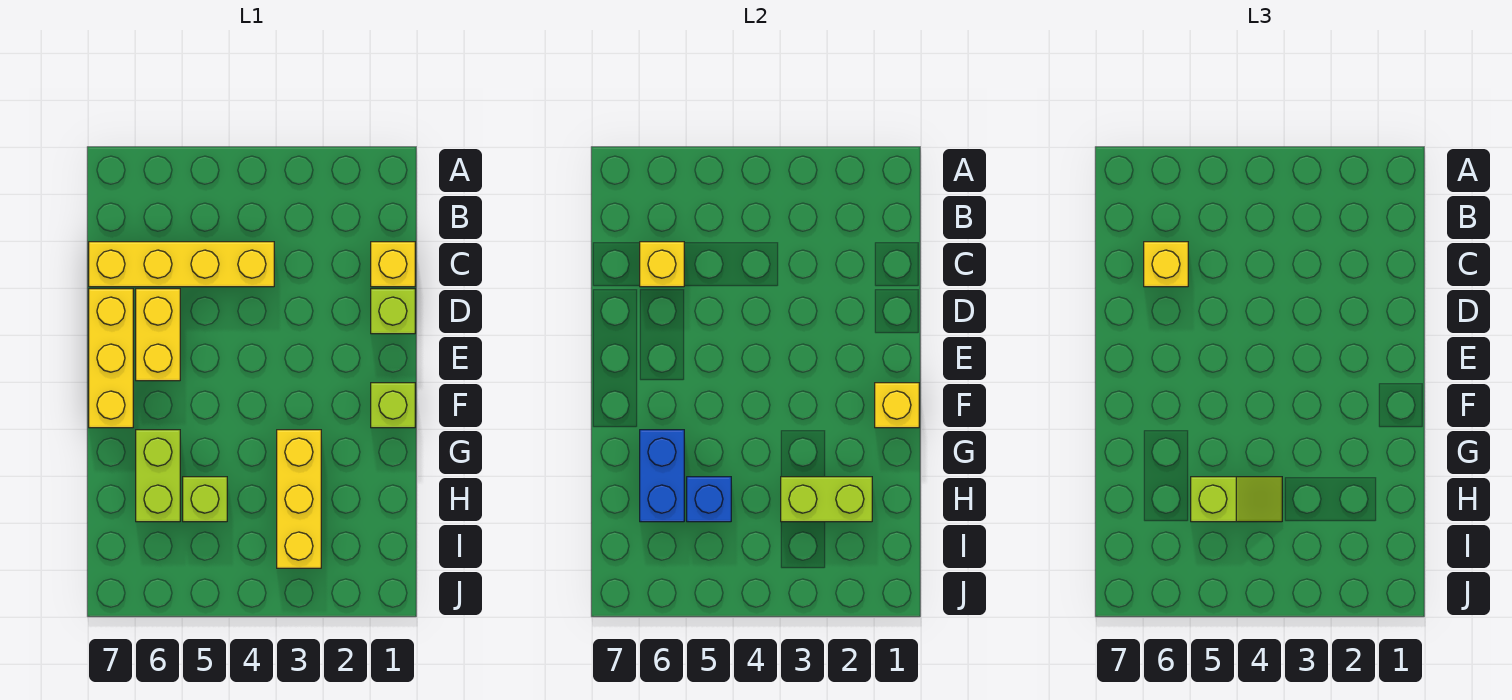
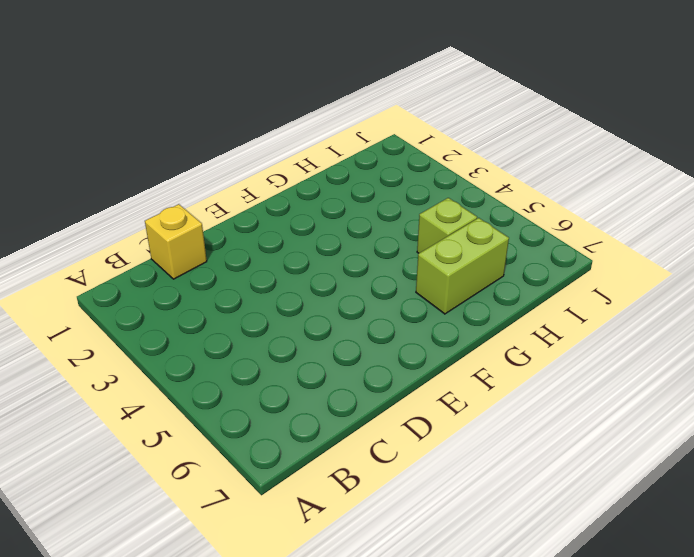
none -> yellow brick C4:C7 level 1
none -> lime brick D1 level 1
none -> yellow brick D6:E6 level 1

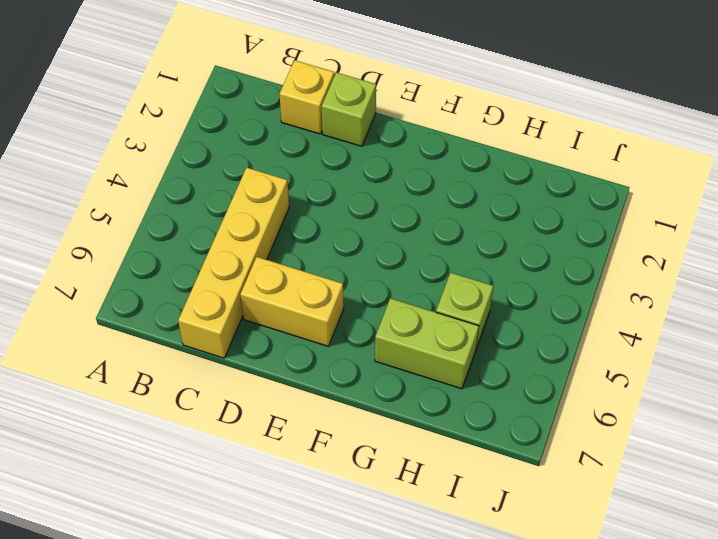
none -> yellow brick D7:F7 level 1
none -> lime brick F1 level 1
none -> yellow brick G3:I3 level 1

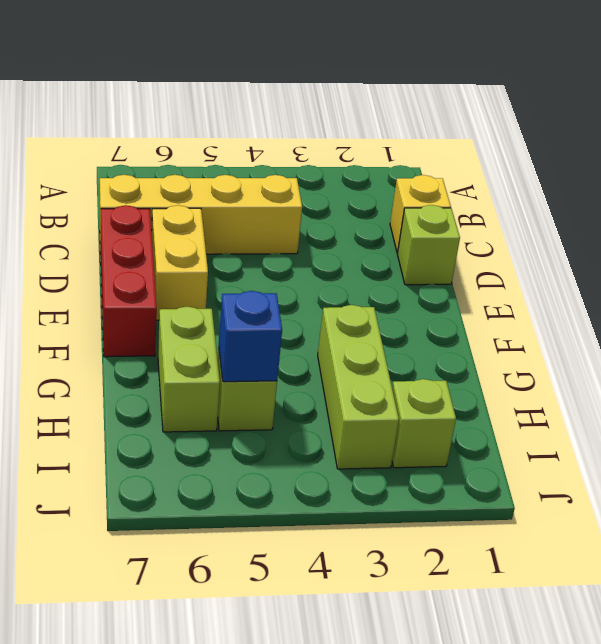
red brick D7:F7 level 1 -> yellow brick D7:F7 level 1
lime brick G3:I3 level 1 -> yellow brick G3:I3 level 1
lime brick I2 level 1 -> lime brick F1 level 1
none -> yellow brick C6 level 2
none -> yellow brick F1 level 2
none -> blue brick G6:H6 level 2

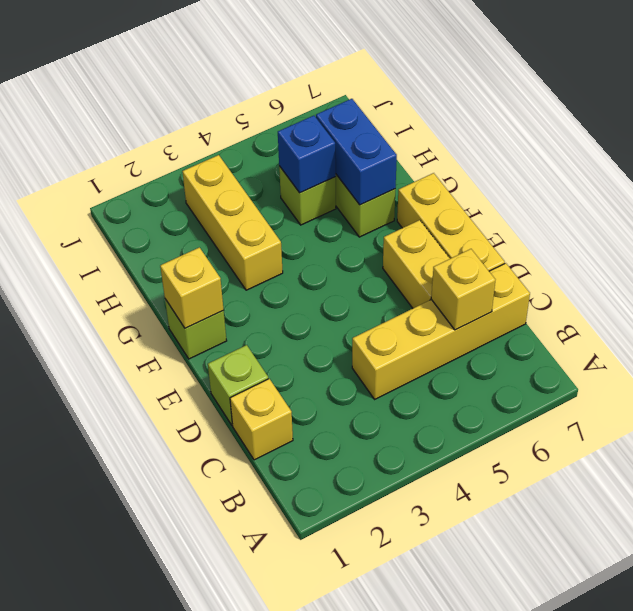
none -> lime brick H2:H3 level 2
none -> yellow brick C6 level 3
none -> lime slope H4:H5 level 3 top 5

